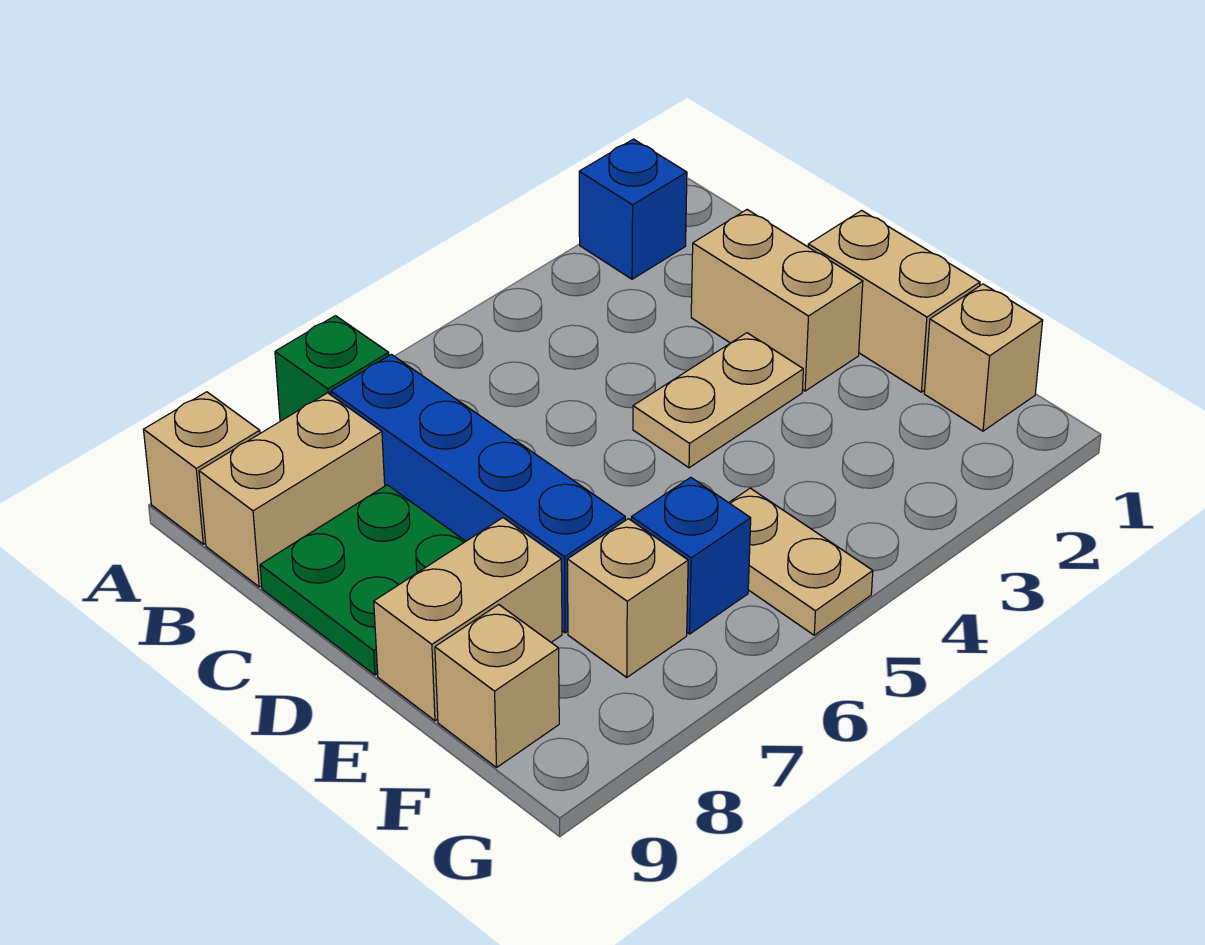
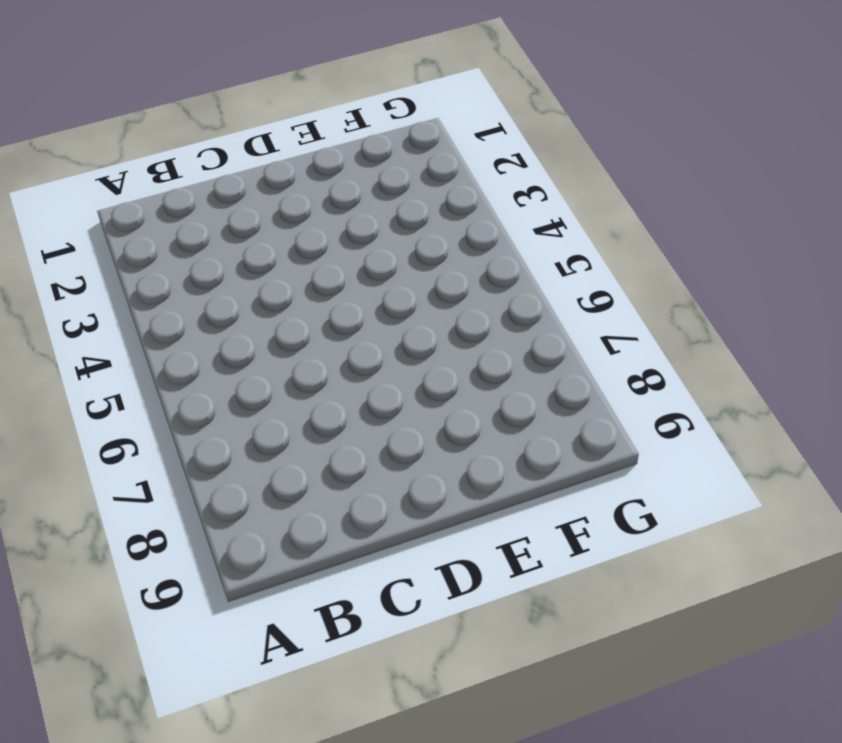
none -> blue brick A2 level 1
none -> green brick A7 level 1
none -> tan brick A9 level 1

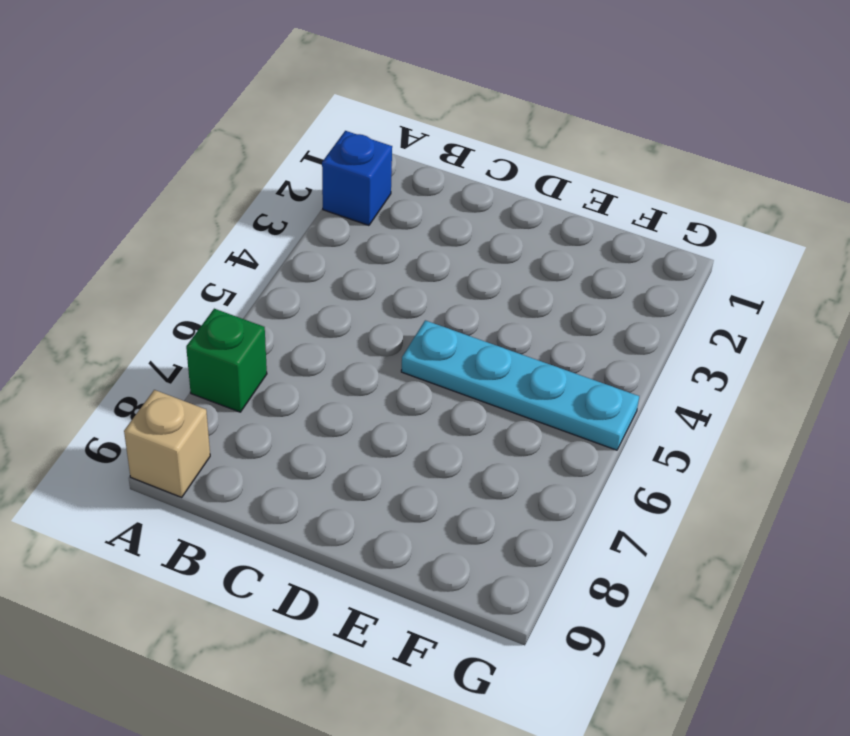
cyan plate D5:G5 level 1 -> tan plate F5:G5 level 1
none -> blue brick B7:E7 level 1
none -> tan brick B8:B9 level 1
none -> tan brick C2:D2 level 1

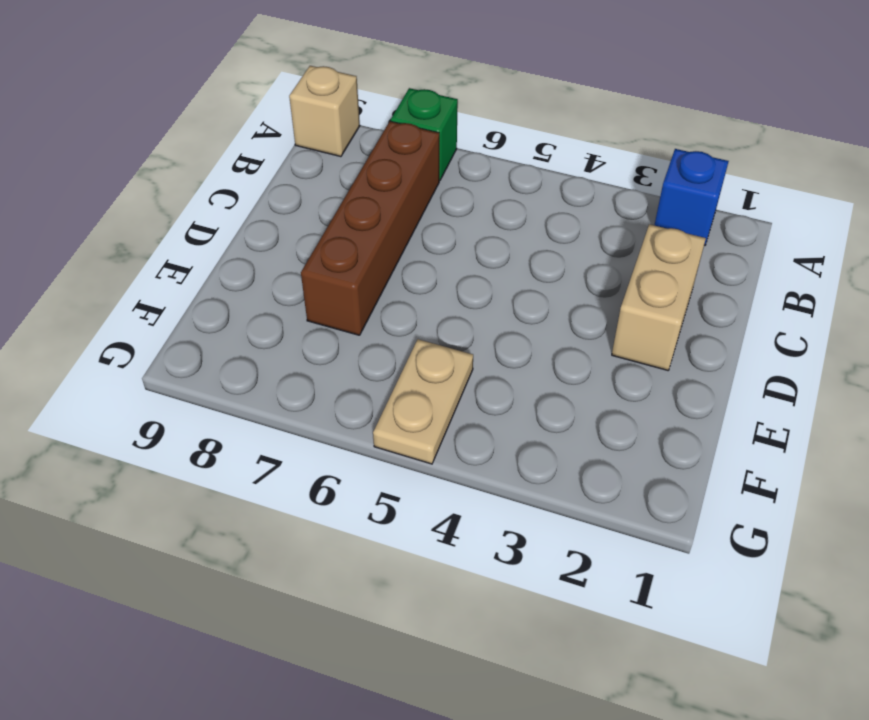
brown brick B7:E7 level 1 -> blue brick B7:E7 level 1
none -> tan brick B8:B9 level 1
none -> green plate C8:D9 level 1
none -> tan brick D1:E1 level 1

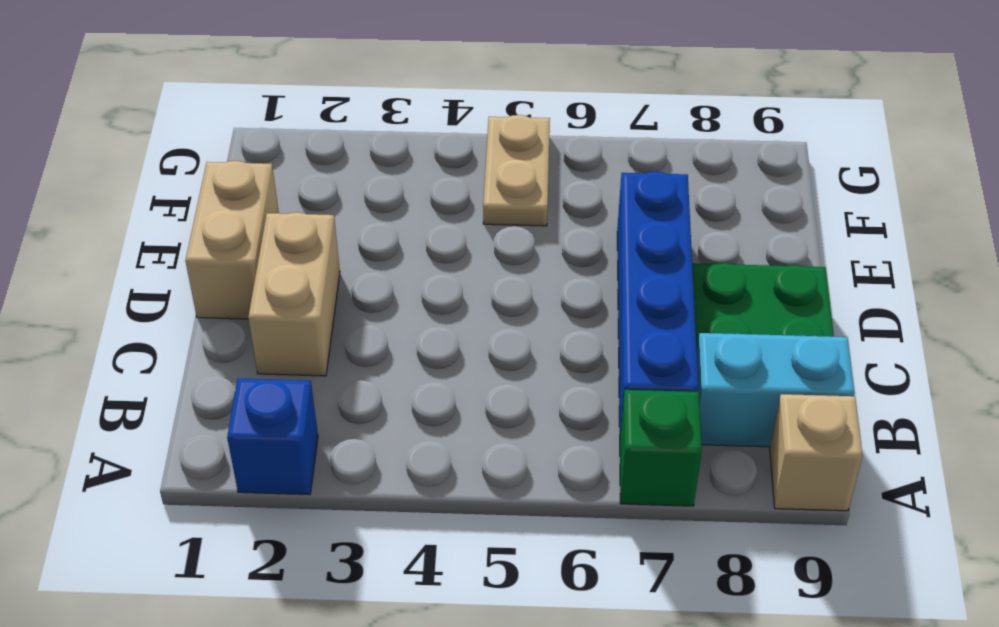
cyan brick B8:B9 level 1 -> tan brick B8:B9 level 1
none -> tan plate D3:D4 level 1
none -> tan brick E8:E9 level 1
none -> tan brick F1 level 1

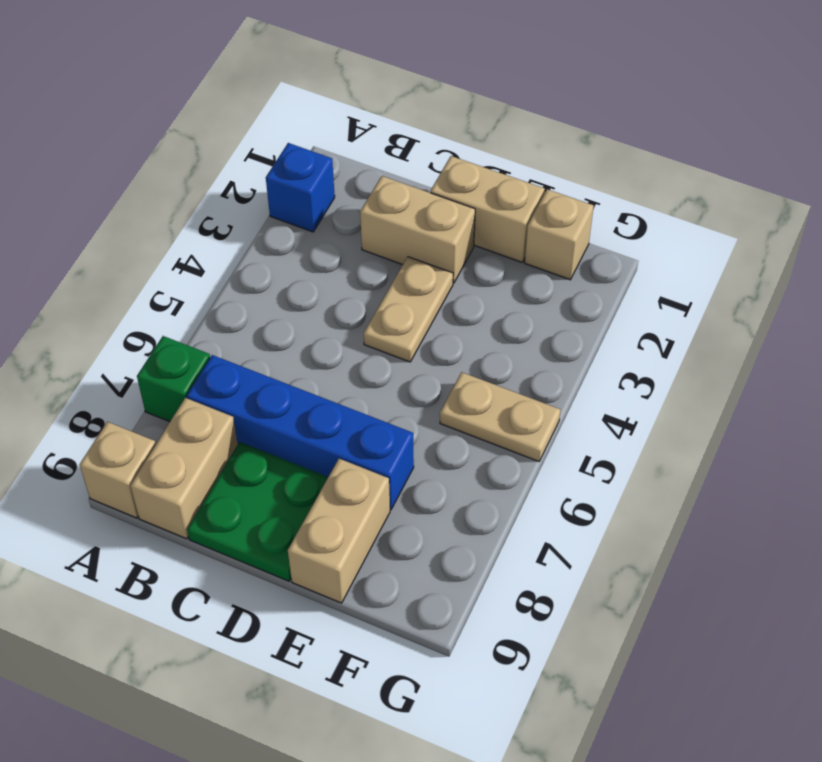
none -> blue brick F6 level 1
none -> tan brick F7 level 1
none -> tan brick F9 level 1

